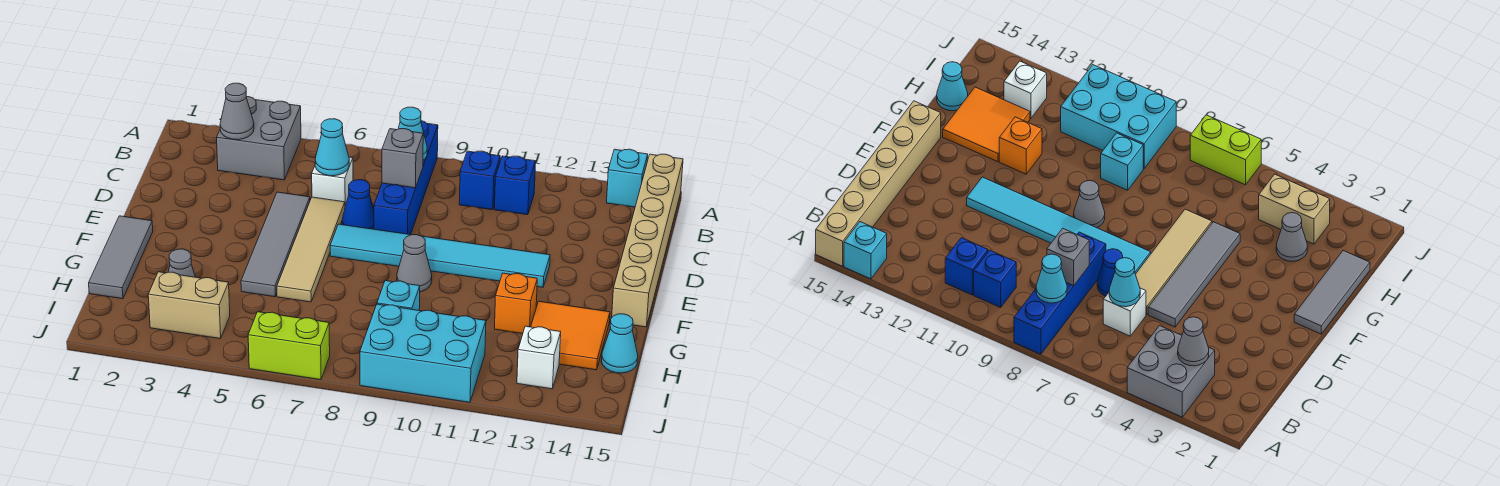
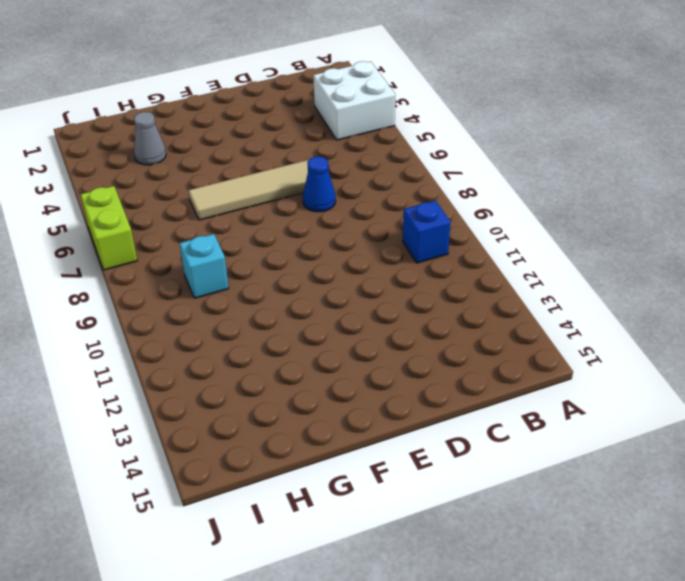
white brick A3:B4 level 1 -> grey brick A3:B4 level 1
none -> blue brick A8:D8 level 1
none -> cyan brick A14 level 1
none -> tan brick A15:F15 level 1

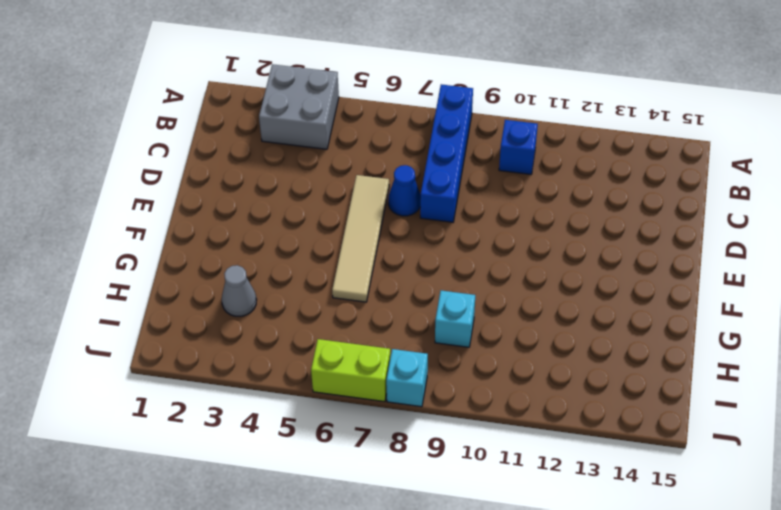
cyan brick J8 level 1 -> cyan brick A14 level 1
none -> tan brick A15:F15 level 1
none -> blue brick B11 level 1
none -> white brick C6 level 1

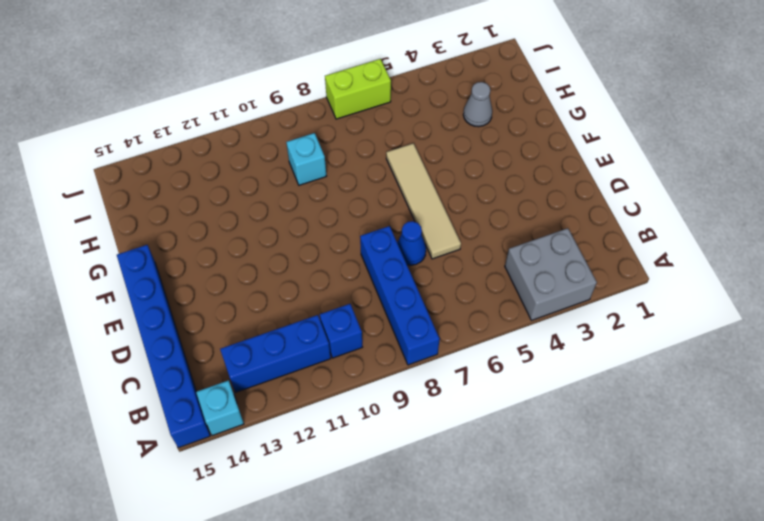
blue brick A15:F15 level 1 -> tan brick A15:F15 level 1
blue brick B11:B13 level 1 -> blue brick B11 level 1
none -> white brick C6 level 1
none -> grey tile D5:G5 level 1
none -> cyan tile E7:E12 level 1

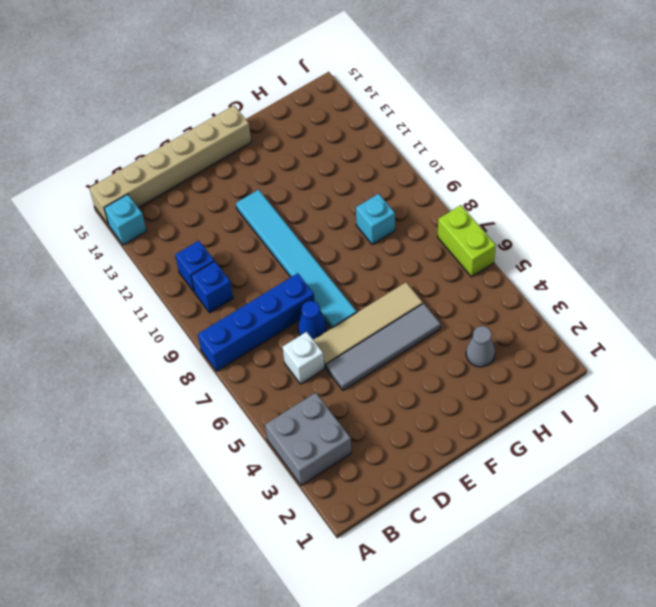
none -> grey tile F1:H1 level 1
none -> grey cone F9 level 1
none -> orange brick G12 level 1

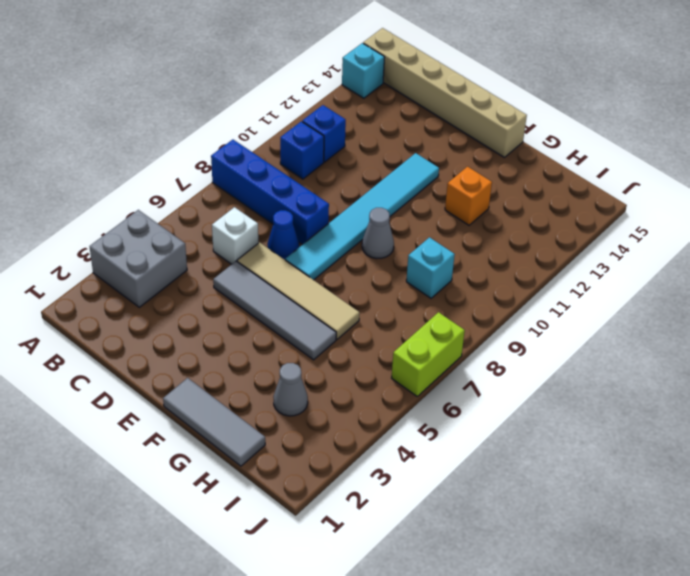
none -> orange tile G13:H14 level 1
none -> cyan cone H15 level 1
none -> tan brick I3:I4 level 1

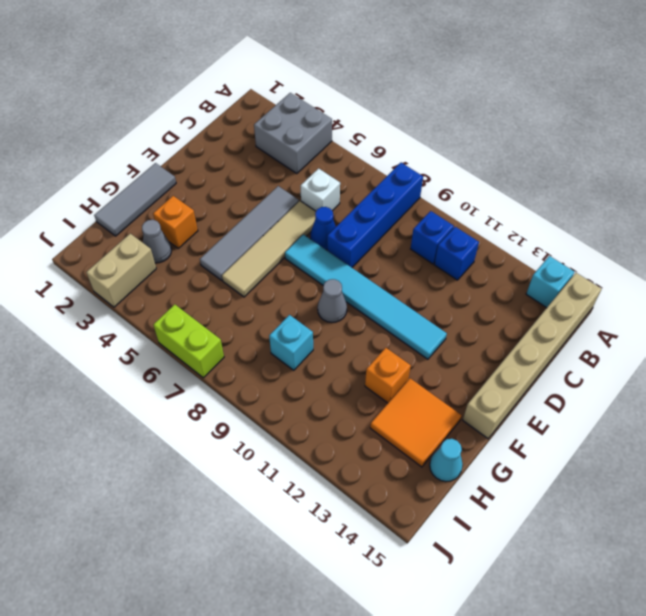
orange brick G3 level 1 -> none
tan brick I3:J3 level 1 -> tan brick I3:I4 level 1
none -> cyan brick I9:J11 level 1
none -> white brick I13 level 1
none -> grey cone B3 level 2

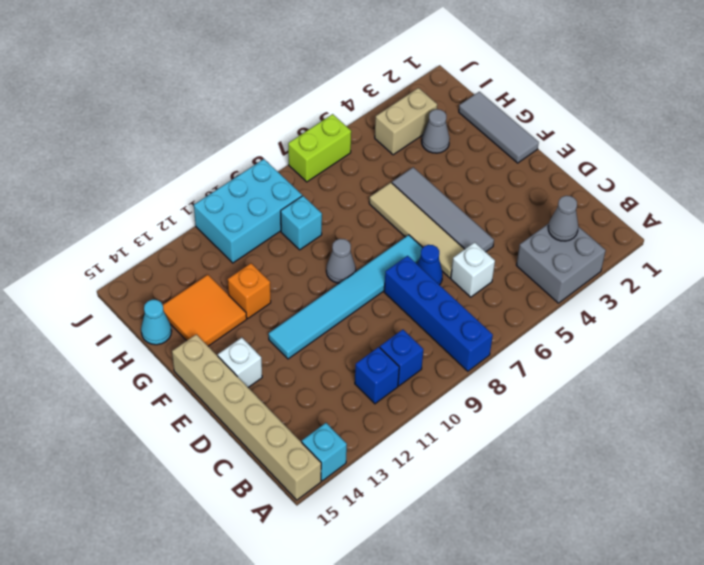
white brick E14 level 1 -> white brick I13 level 1
none -> cyan cone B8 level 2
none -> cyan cone C6 level 2
none -> grey brick C8 level 2

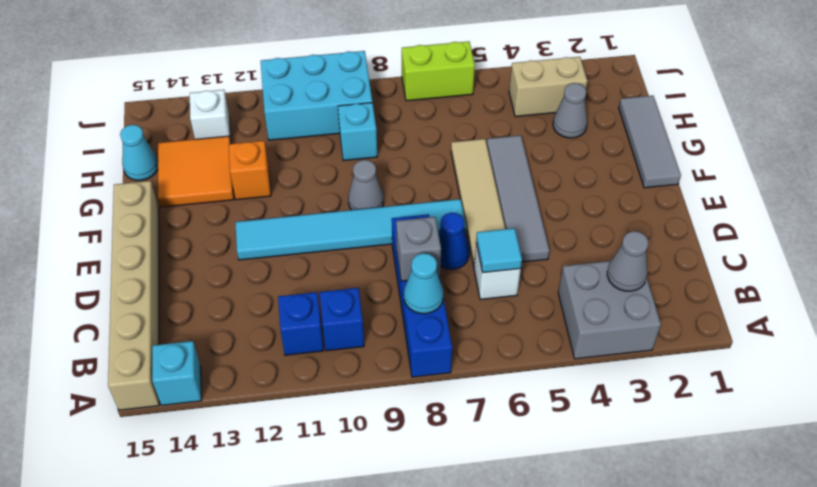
cyan tile C6 level 2 -> cyan cone C6 level 2

